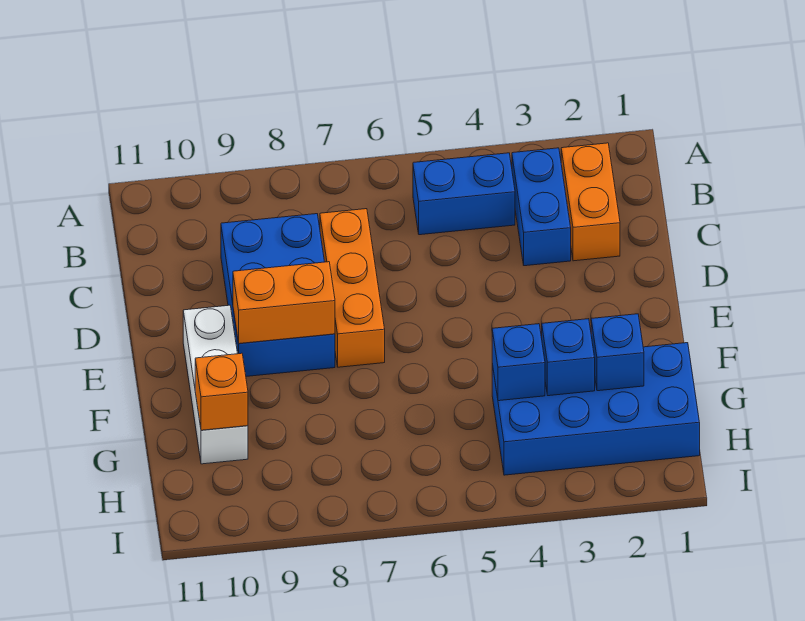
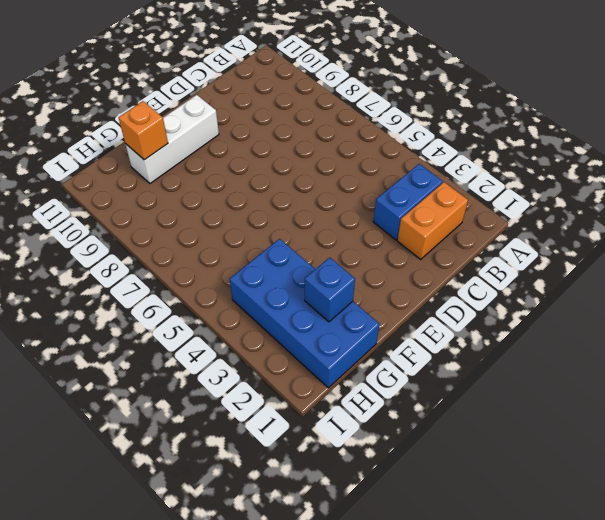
none -> blue brick B4:B5 level 1
none -> orange brick C7:E7 level 1
none -> blue brick C8:E9 level 1

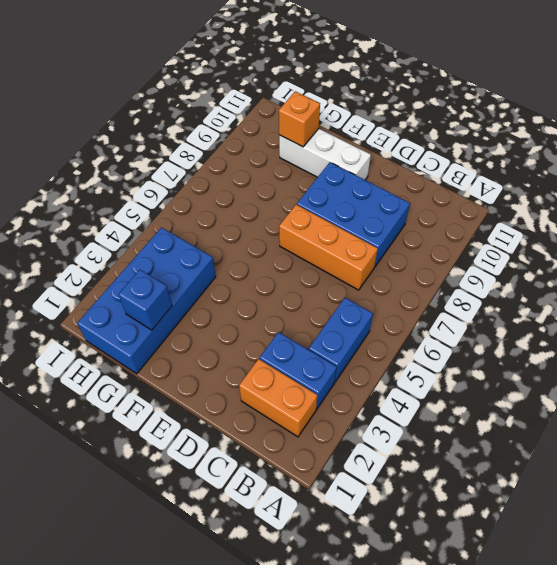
none -> orange brick E8:E9 level 2
none -> blue brick G3 level 2
none -> blue brick G4 level 2

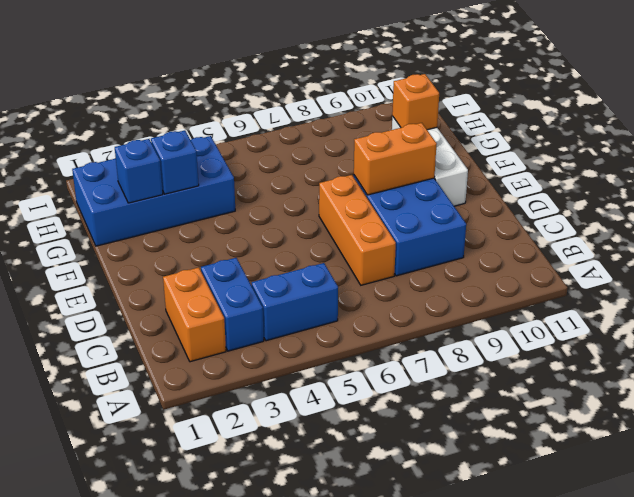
none -> blue brick G4 level 2

